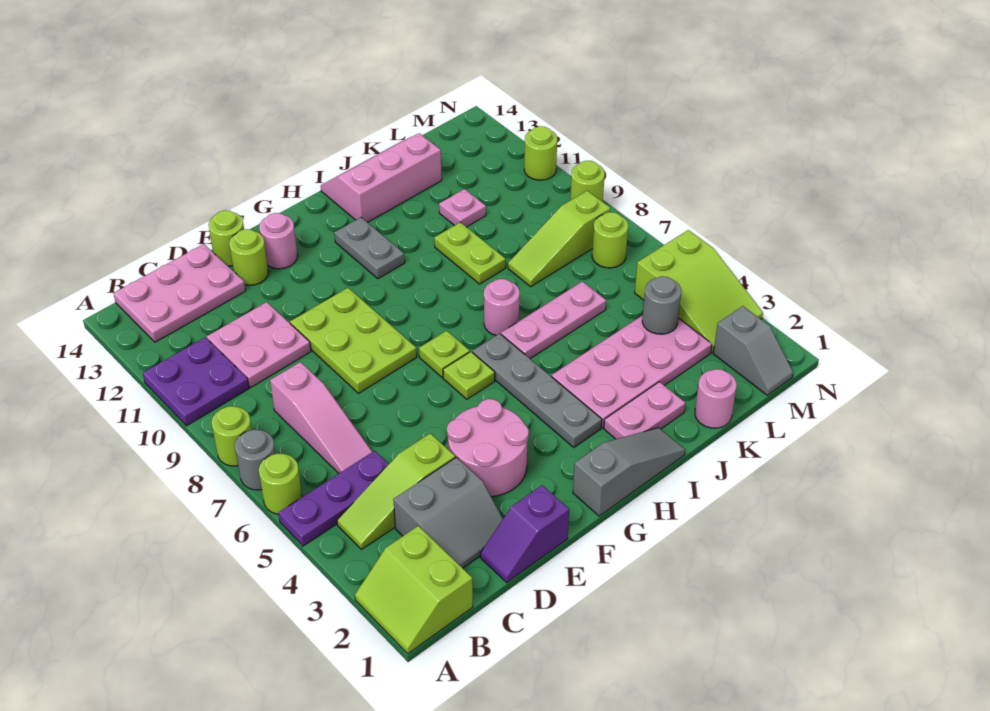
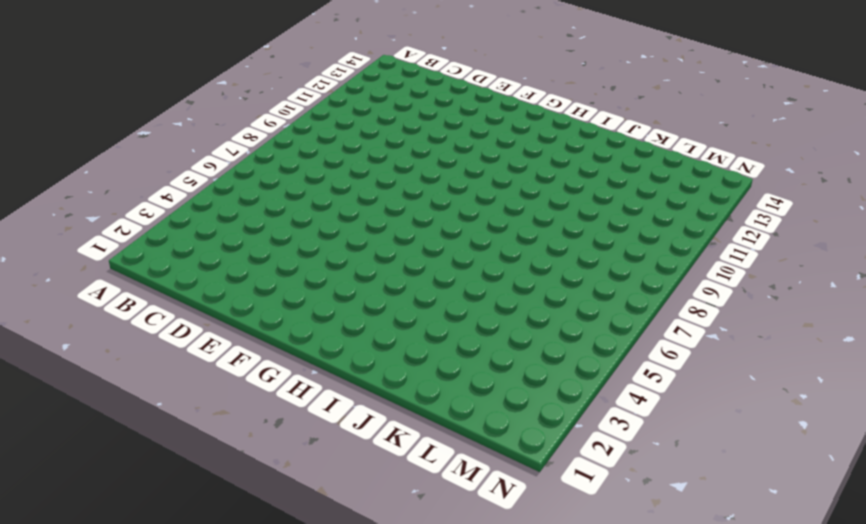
none -> lime slope A1:B2 level 1 top B
none -> purple plate A5:C5 level 1
none -> lime round brick A6 level 1
none -> grey round brick A7 level 1

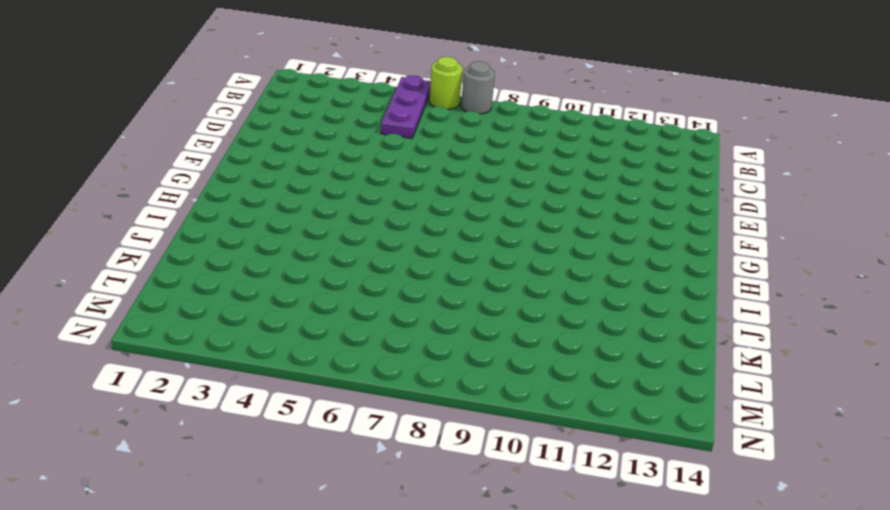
none -> lime slope A1:B2 level 1 top B
none -> lime round brick A8 level 1
none -> purple plate A10:B11 level 1
none -> lime slope B4:D4 level 1 top D

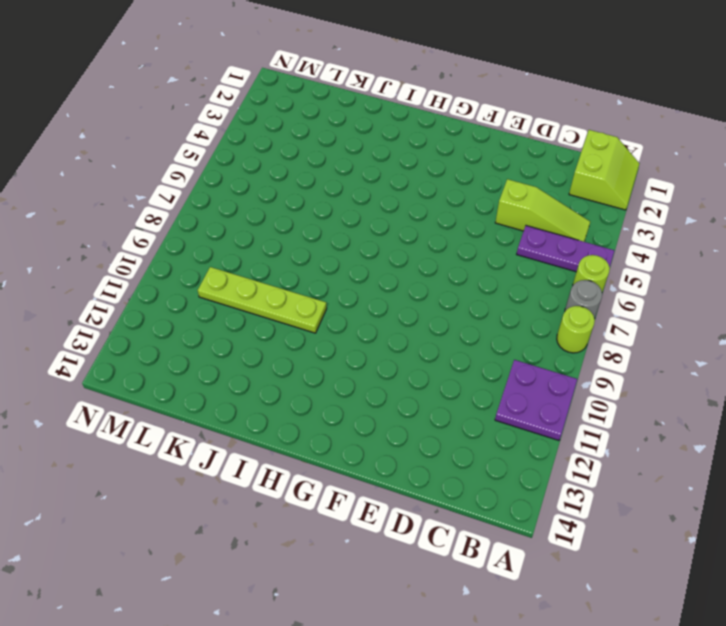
lime plate I10:L10 level 1 -> lime plate J9:J10 level 1
none -> pink plate B13:D14 level 1
none -> grey slope C2:D3 level 1 top 3
none -> pink slope C6:C8 level 1 top 8
none -> pink plate C10:D11 level 1

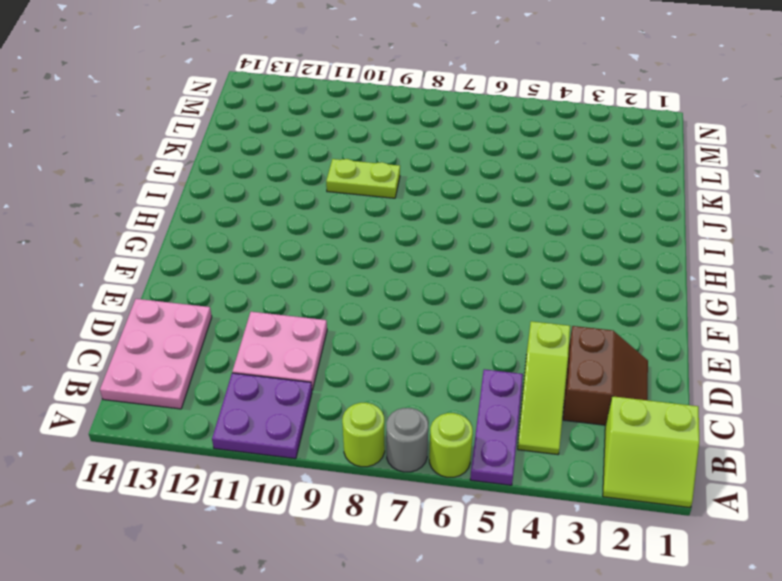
brown slope C2:D3 level 1 top 3 -> grey slope C2:D3 level 1 top 3
none -> pink slope C6:C8 level 1 top 8
none -> purple slope D1:E1 level 1 top E
none -> pink round brick E3:F4 level 1
none -> lime plate E8:F10 level 1

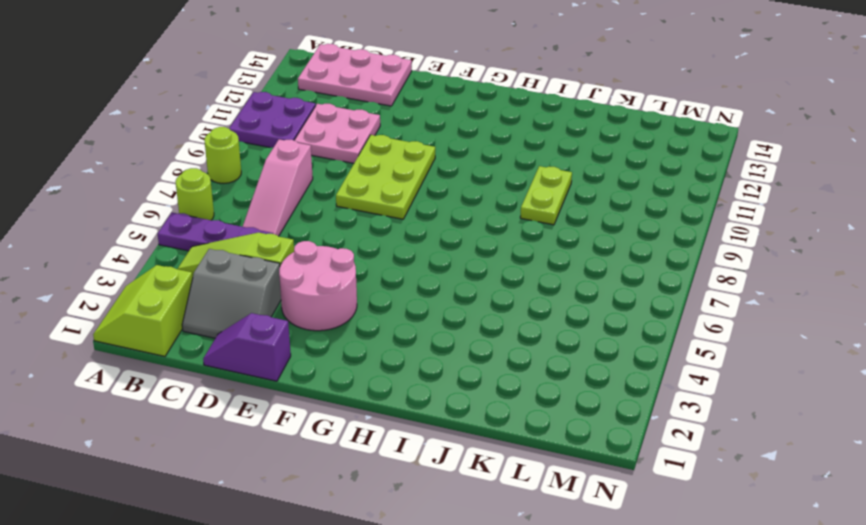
none -> grey round brick A7 level 1
none -> lime round brick E13 level 1
none -> lime round brick E14 level 1
none -> pink round brick F13 level 1

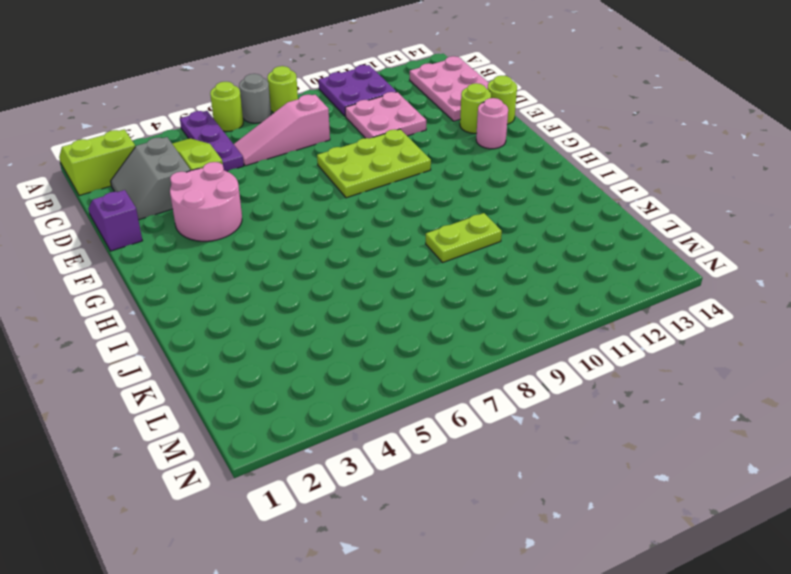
none -> grey slope G1:I1 level 1 top G
none -> lime plate G6 level 1
none -> lime plate G7 level 1
none -> grey plate H3:H6 level 1

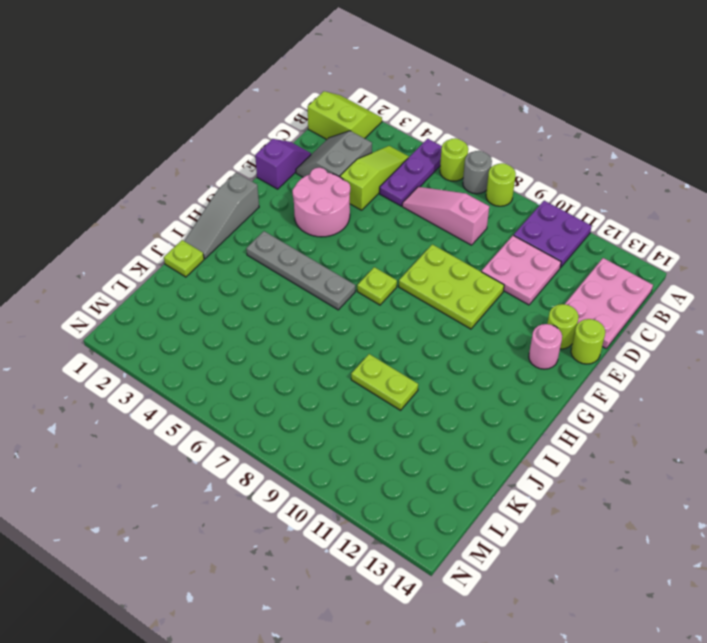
lime plate J1 level 1 -> lime plate G6 level 1
none -> grey plate H11:H12 level 1
none -> pink plate I2:J2 level 1
none -> pink plate I3:L4 level 1
none -> pink plate I6:K6 level 1

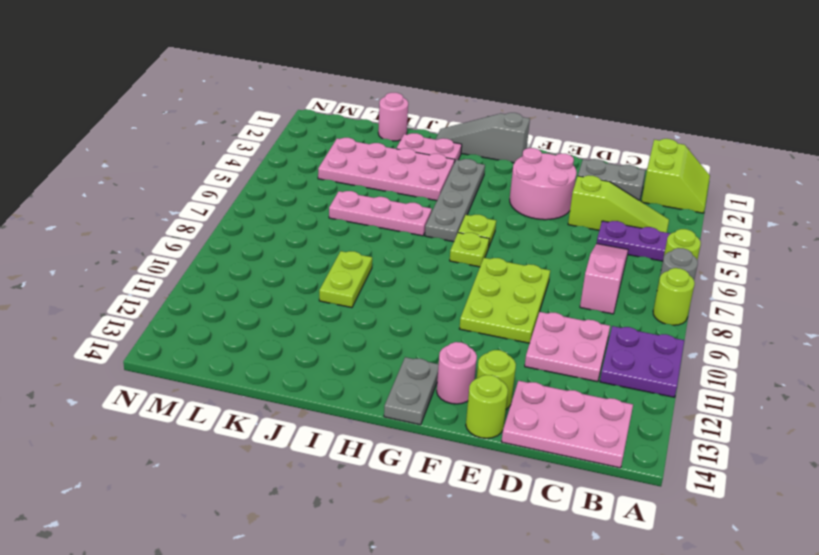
grey plate G13:G14 level 1 -> grey plate H11:H12 level 1
none -> purple slope D1:E1 level 1 top E
none -> pink round brick I7 level 1
none -> pink slope I13:K14 level 1 top 13
none -> lime slope K8:M8 level 1 top M

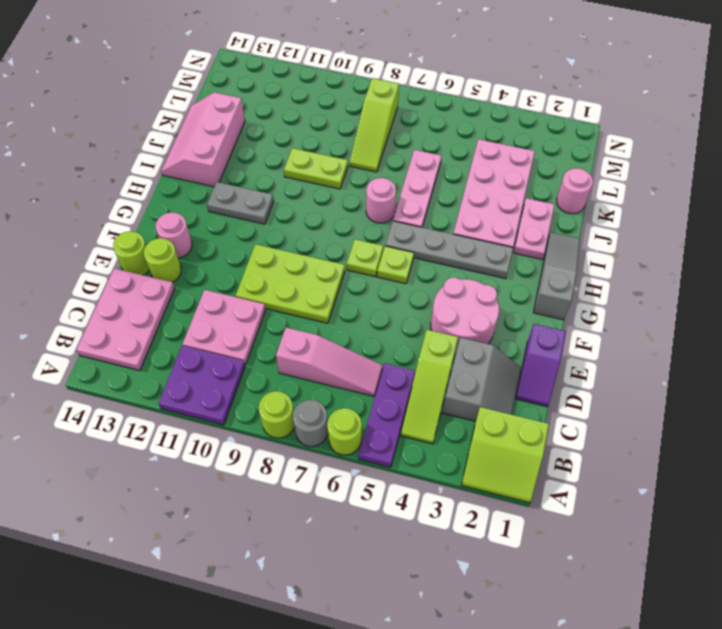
none -> pink plate K11 level 1
none -> grey slope M1:M2 level 1 top 2
none -> lime slope M3:N5 level 1 top 5
none -> lime round brick M7 level 1

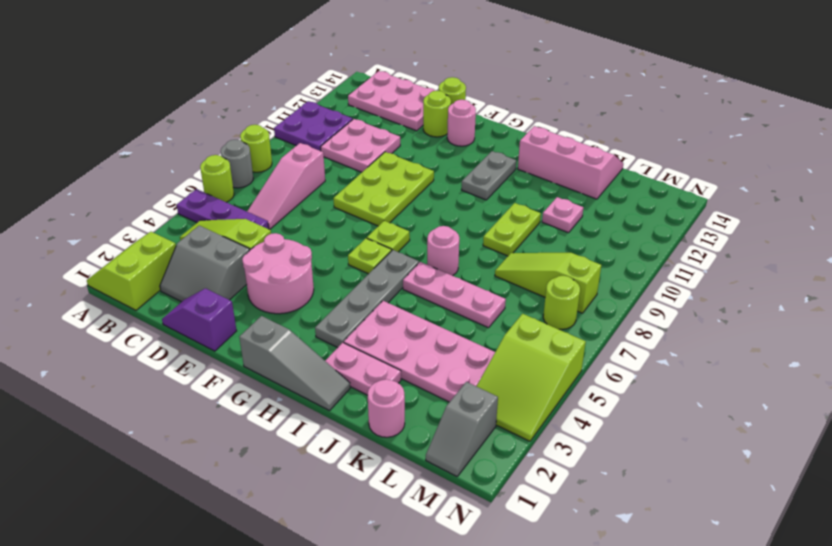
none -> lime round brick N9 level 1
none -> lime round brick N11 level 1
none -> grey round brick L4 level 2

